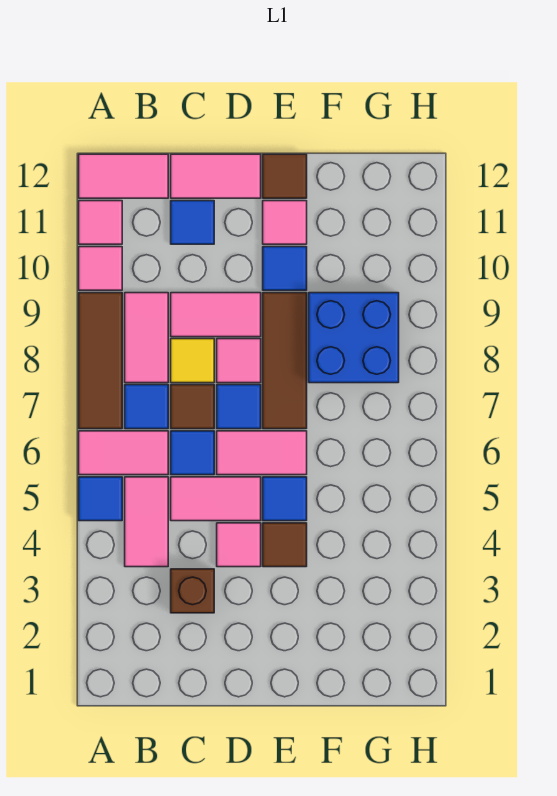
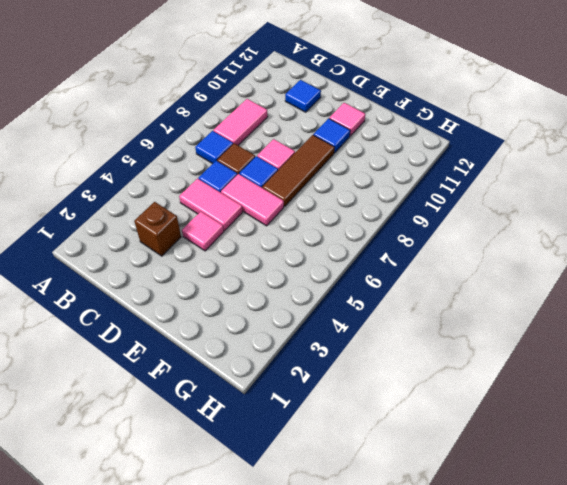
none -> blue tile A5 level 1
none -> pink tile A6:B6 level 1
none -> brown tile A7:A9 level 1

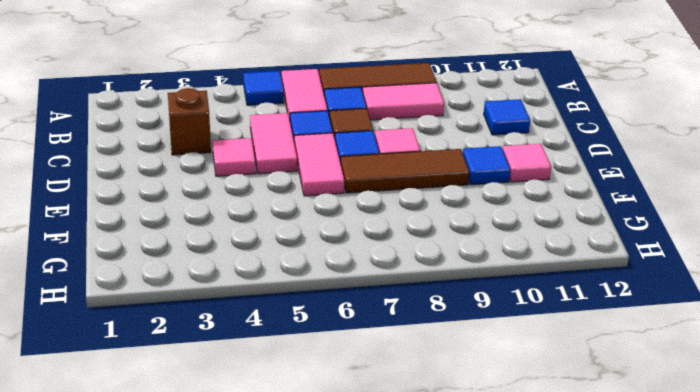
none -> pink tile A10 level 1
none -> pink tile A11 level 1
none -> pink tile A12:B12 level 1

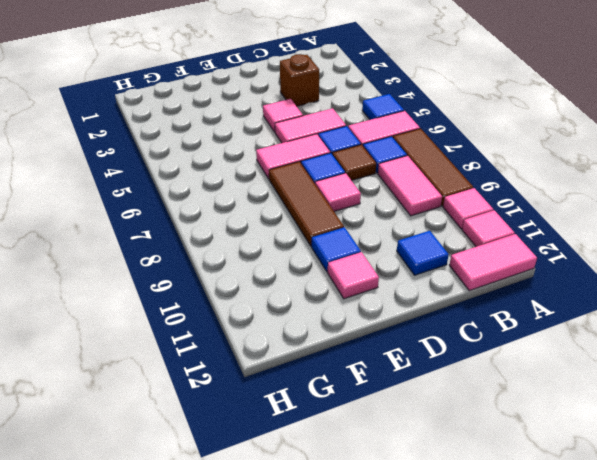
none -> pink tile B4:B5 level 1
none -> yellow tile C8 level 1
none -> pink tile C9:D9 level 1

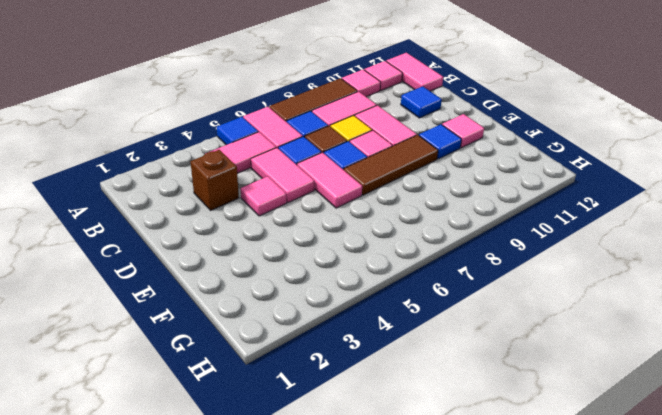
none -> pink tile C12:D12 level 1
none -> brown tile E4 level 1
none -> blue tile E5 level 1

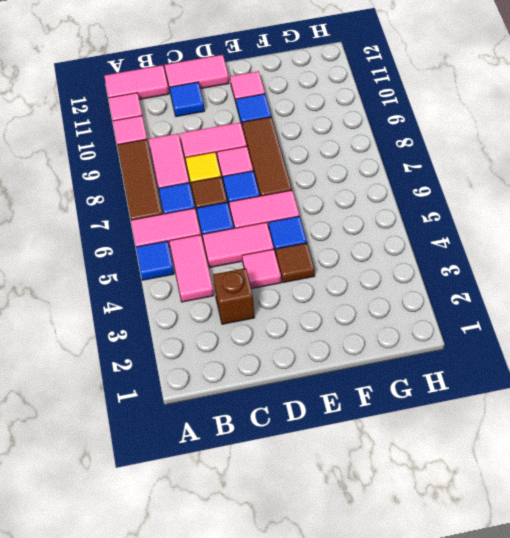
none -> brown tile E12 level 1
none -> blue brick F8:G9 level 1

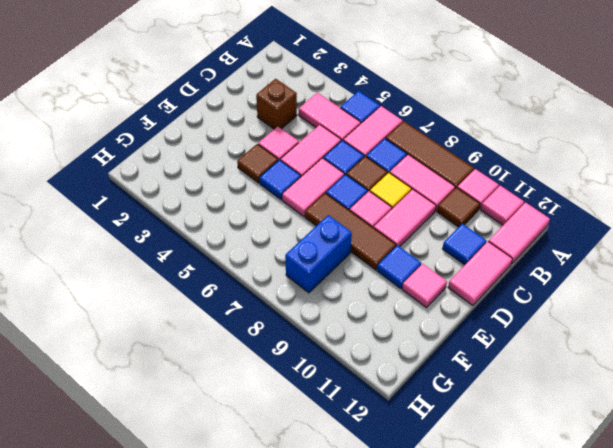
brown tile B10 level 1 -> brown tile E12 level 1
blue brick F8:G8 level 1 -> blue brick F8:G9 level 1

